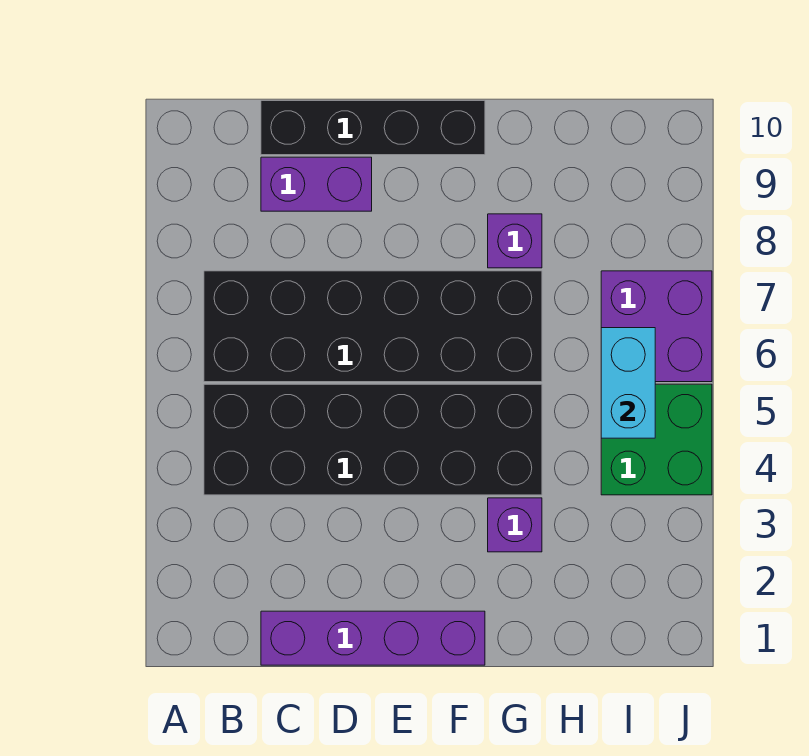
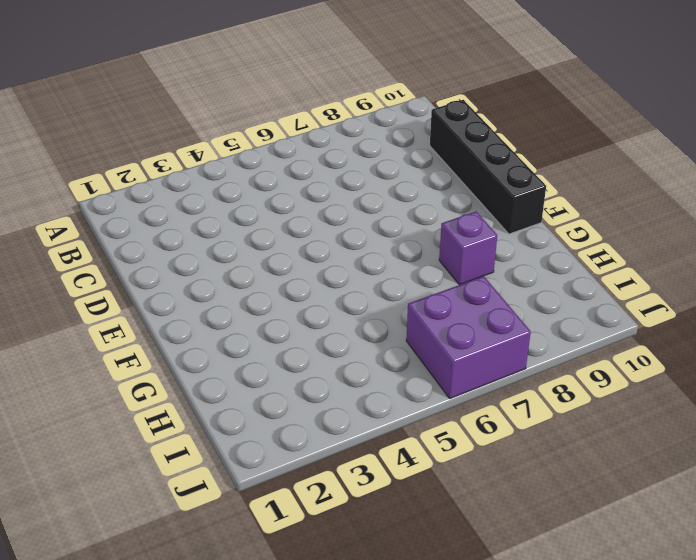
none -> black brick B4:G5 level 1
none -> black brick B6:G7 level 1

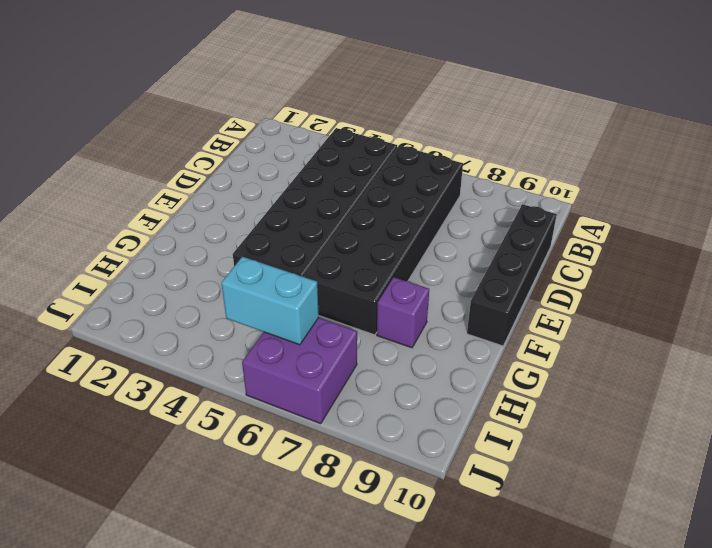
none -> purple brick C1:F1 level 1
none -> purple brick C9:D9 level 1

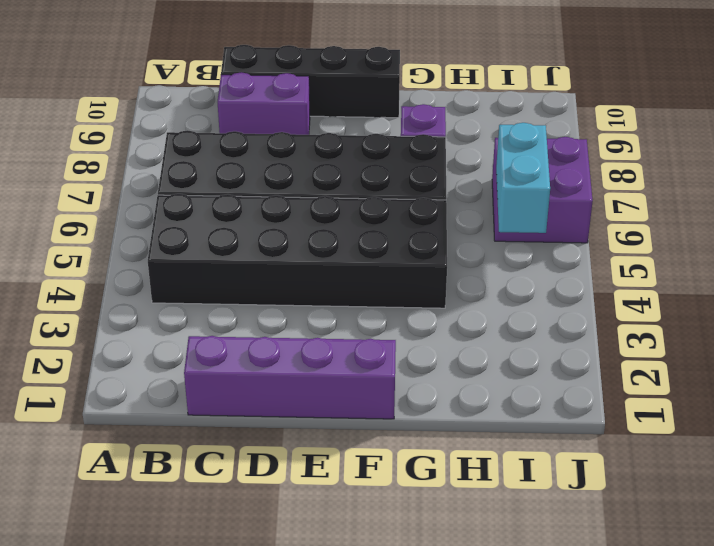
none -> purple brick G3 level 1
none -> green brick I4:J5 level 1

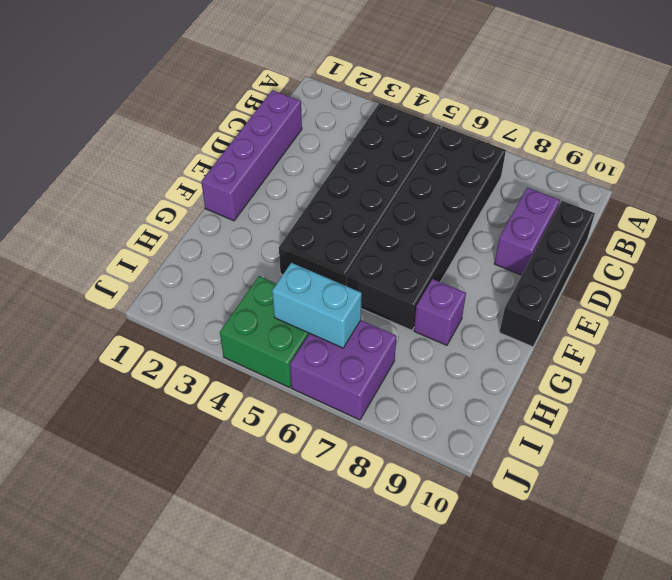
none -> purple brick G3 level 1

